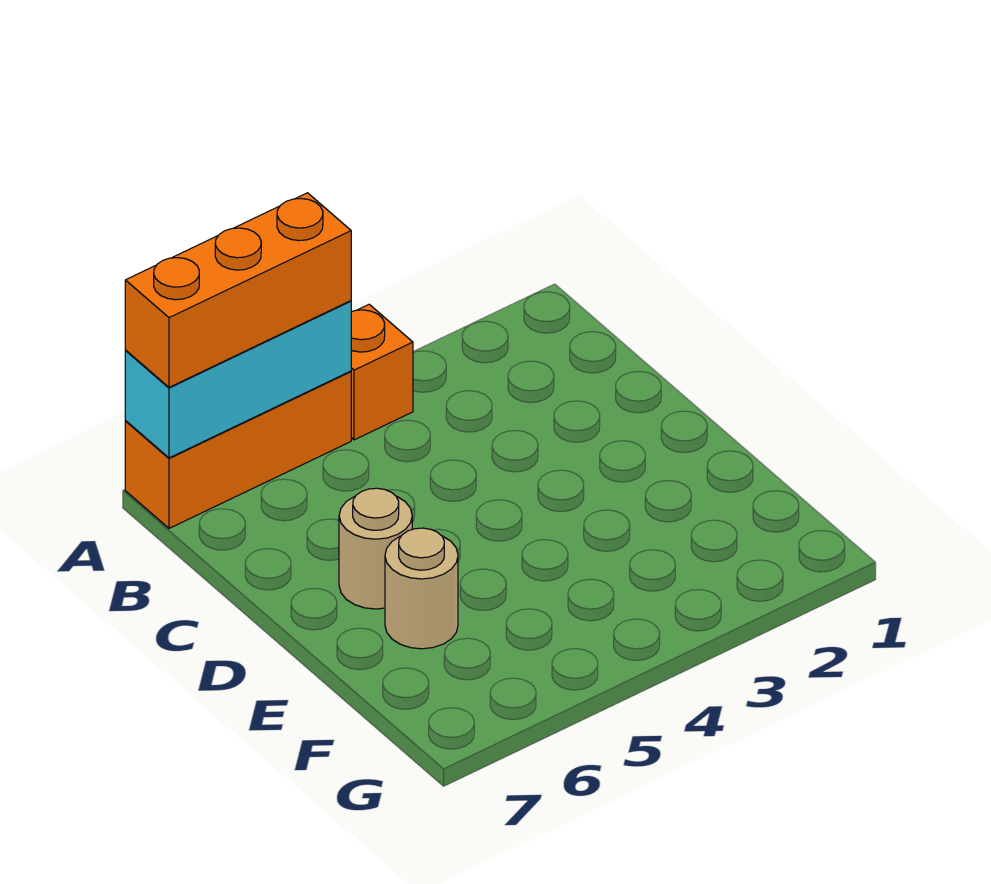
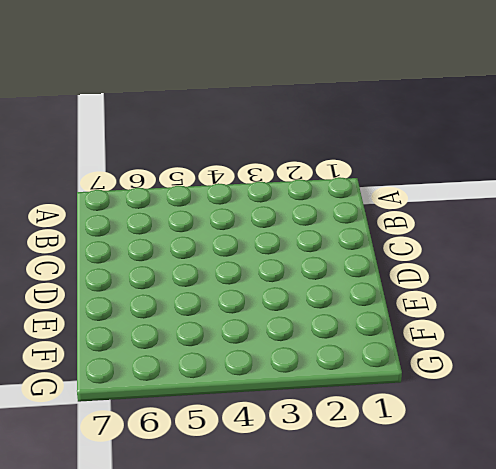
none -> orange brick A4 level 1
none -> orange brick A5:A7 level 1

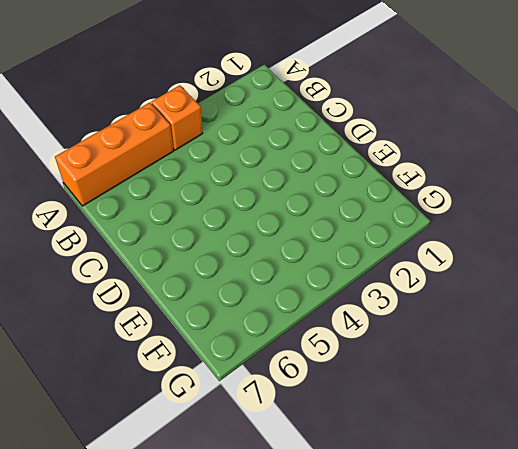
none -> tan round brick D6 level 1
none -> tan round brick E6 level 1

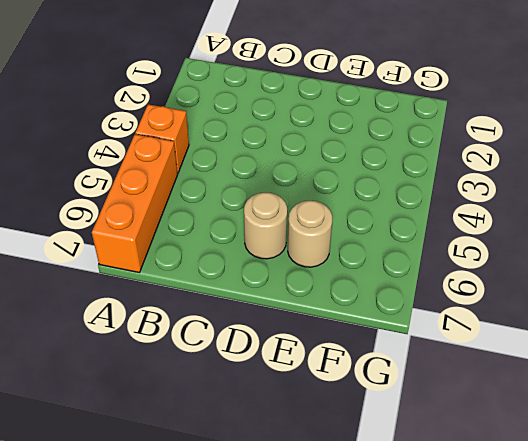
none -> cyan brick A5:A7 level 2
none -> orange brick A5:A7 level 3

